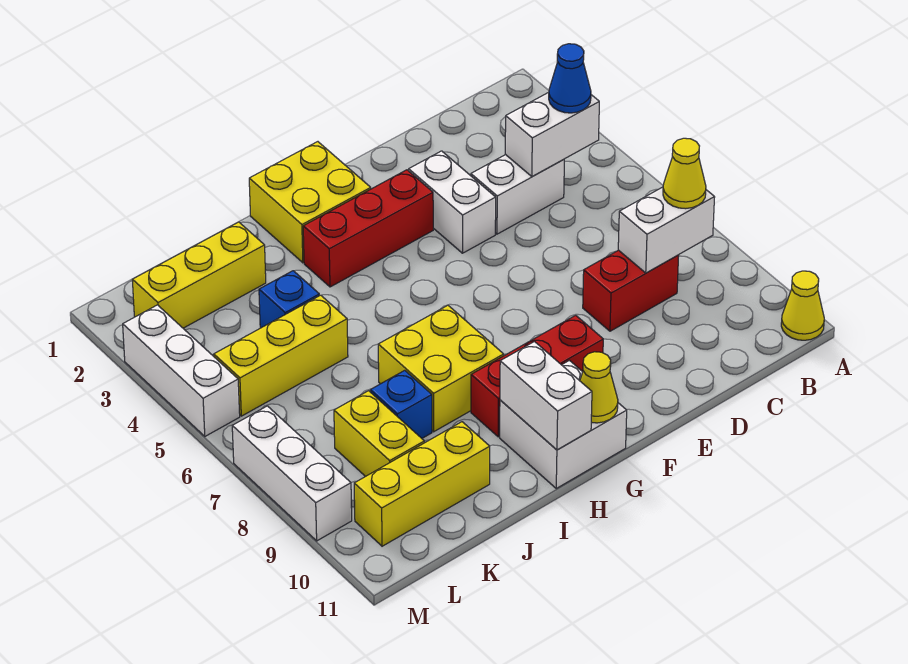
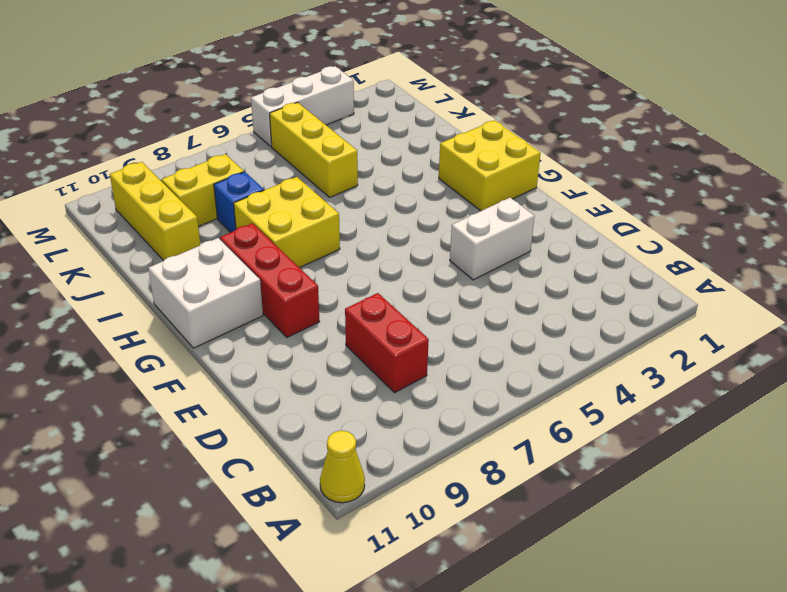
none -> white brick C4:D4 level 1
none -> red brick F3:H3 level 1
none -> yellow brick J2:L2 level 1

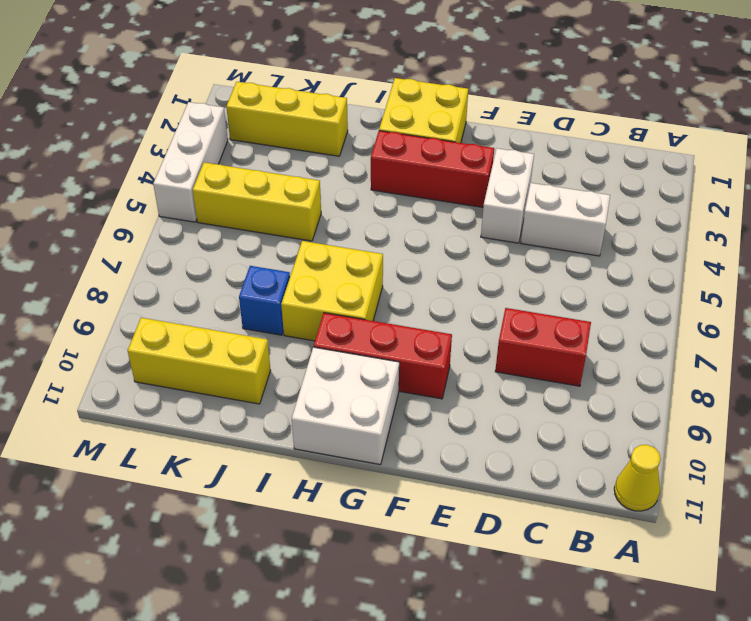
none -> blue brick J4 level 1
none -> yellow brick K8:K9 level 1
none -> white brick M7:M9 level 1

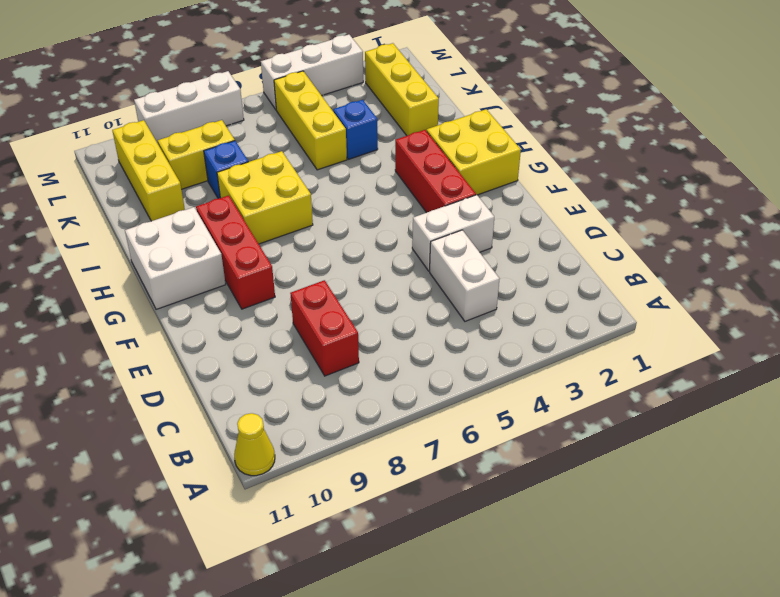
none -> white brick B4:C4 level 2
none -> white brick B8:C8 level 2
none -> yellow cone G11 level 2

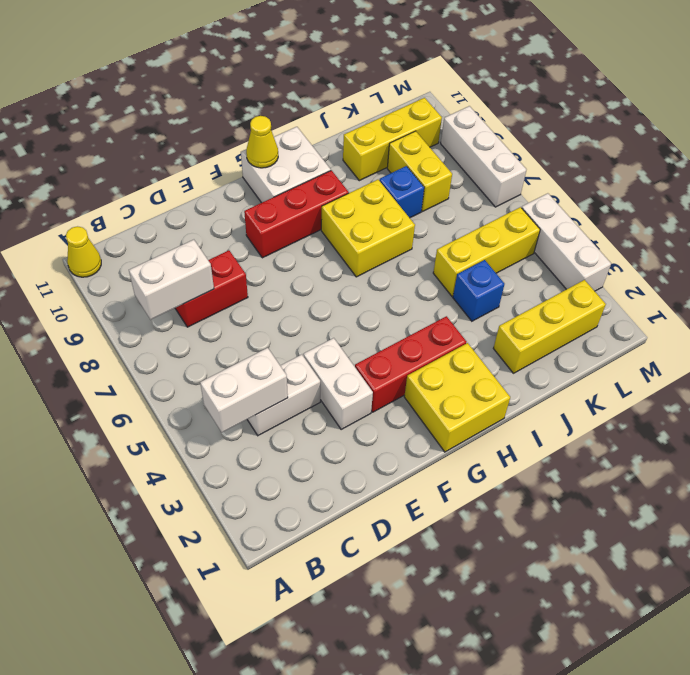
none -> white brick H10:H11 level 2
none -> blue cone B4 level 3
none -> yellow cone B8 level 3

